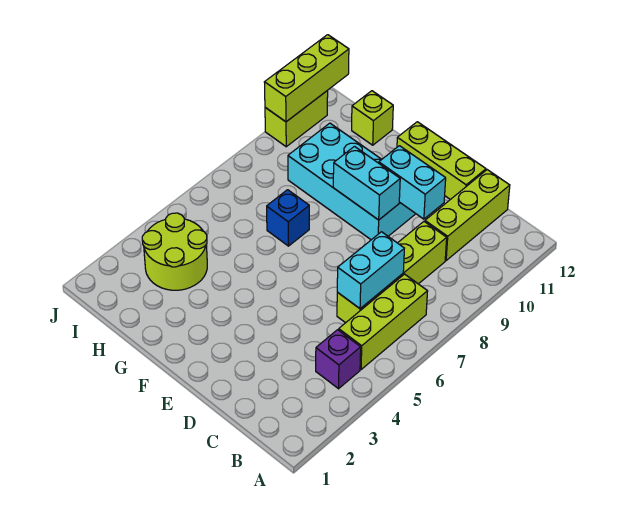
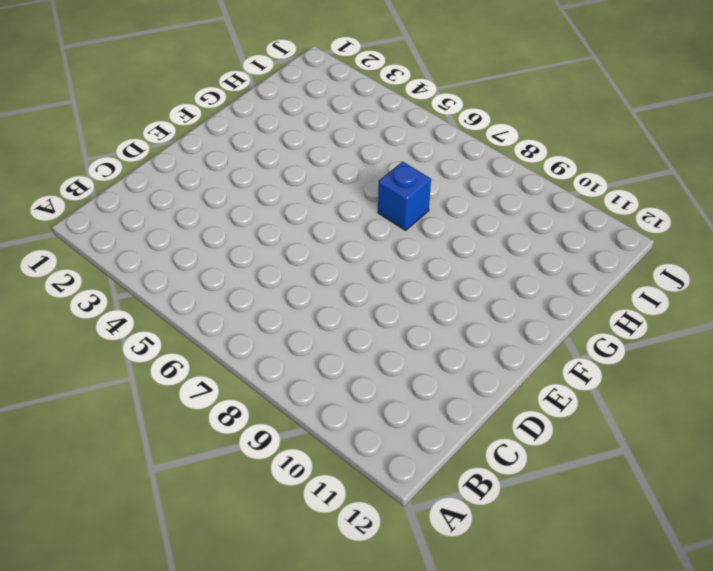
none -> purple brick B4 level 1
none -> lime brick B5:B7 level 1
none -> lime brick C6:C9 level 1

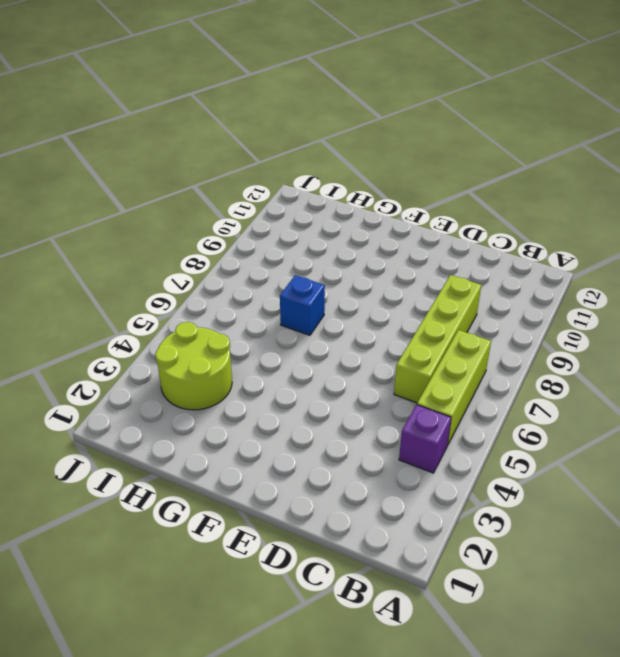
none -> lime brick C10:C12 level 1
none -> lime brick D12:F12 level 1
none -> cyan brick E9:H10 level 1

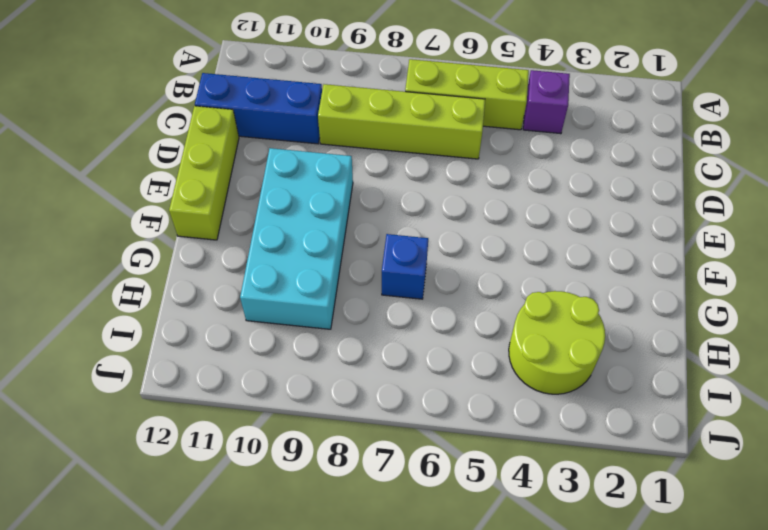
blue brick C10:C12 level 1 -> lime brick C10:C12 level 1
none -> lime brick H12 level 1
none -> lime brick J10:J11 level 1
none -> cyan brick C6:C7 level 2

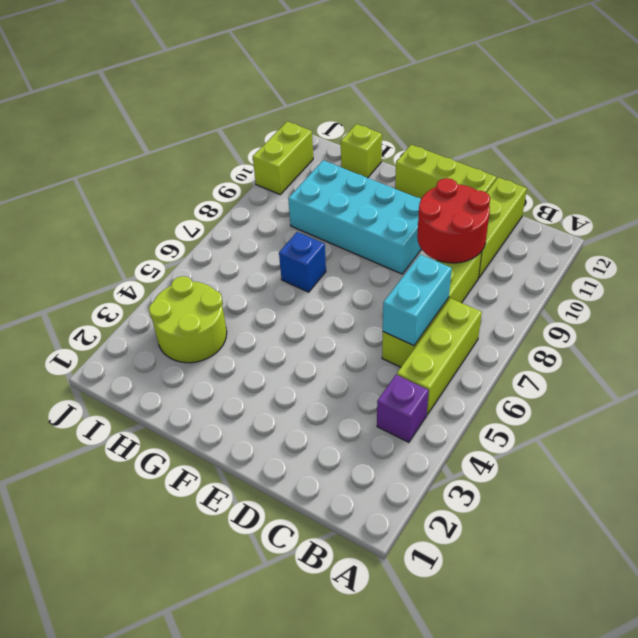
red round brick C9:D10 level 2 -> cyan brick D10:E10 level 2
none -> cyan brick E9:F9 level 2
none -> lime brick J10:J12 level 2

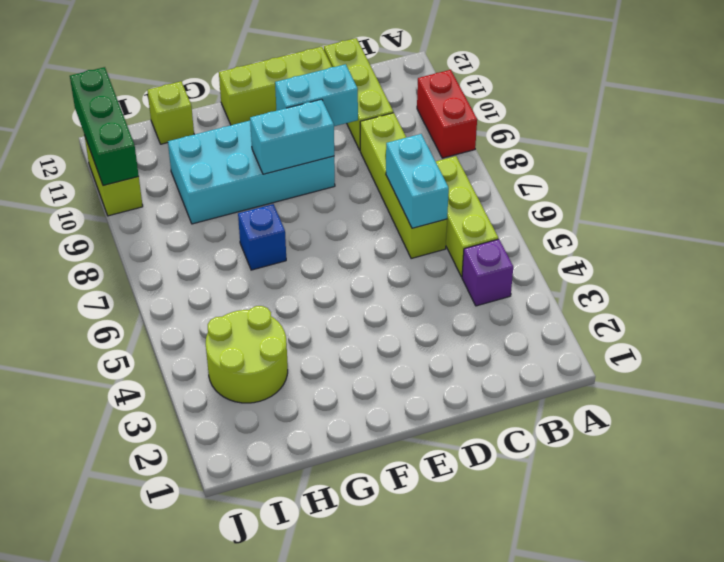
red brick A9:A10 level 1 -> none
green brick J10:J12 level 2 -> lime brick J10:J12 level 2

